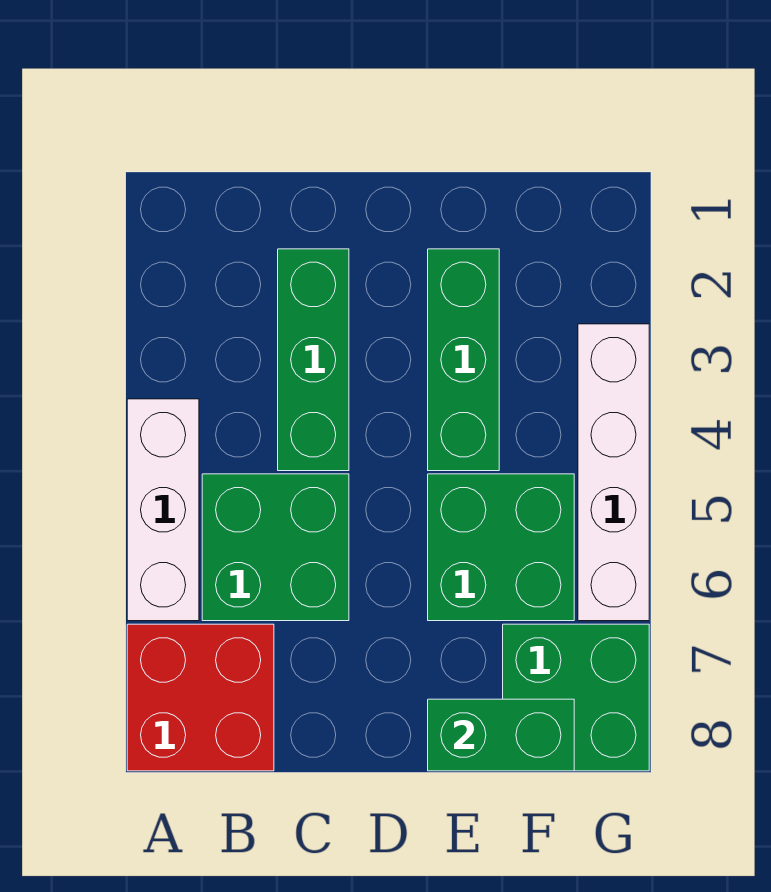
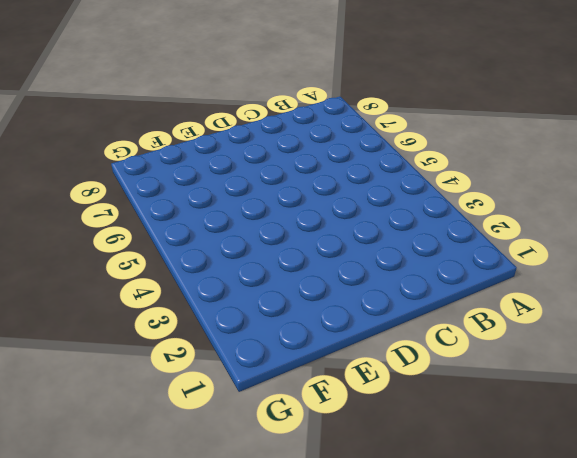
none -> white brick A4:A6 level 1
none -> red brick A7:B8 level 1

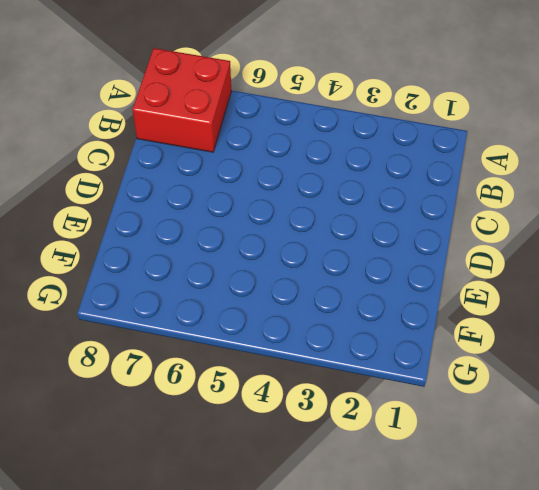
none -> white brick A4:A6 level 1
none -> green brick B5:C6 level 1

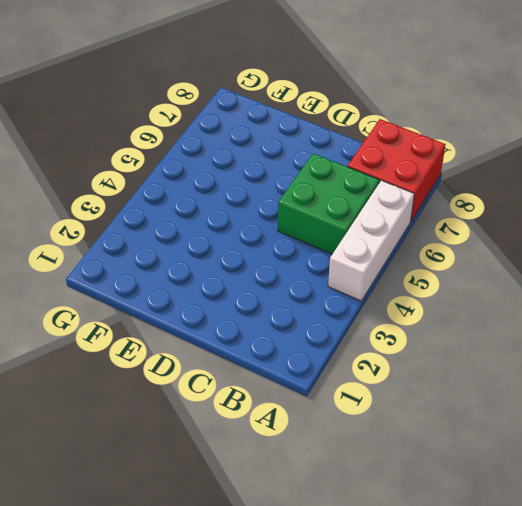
none -> green brick C2:C4 level 1
none -> green brick E2:E4 level 1

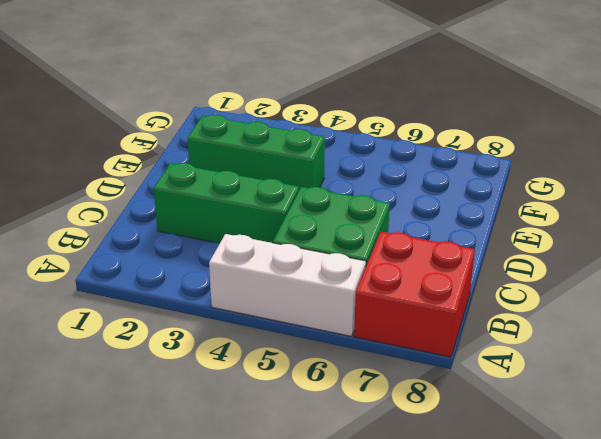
none -> green brick E5:F6 level 1
none -> green brick F7:G8 level 1

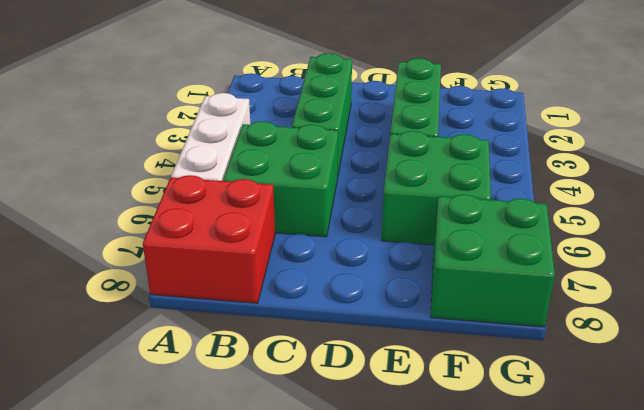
none -> white brick G3:G6 level 1
none -> green brick E8:F8 level 2

